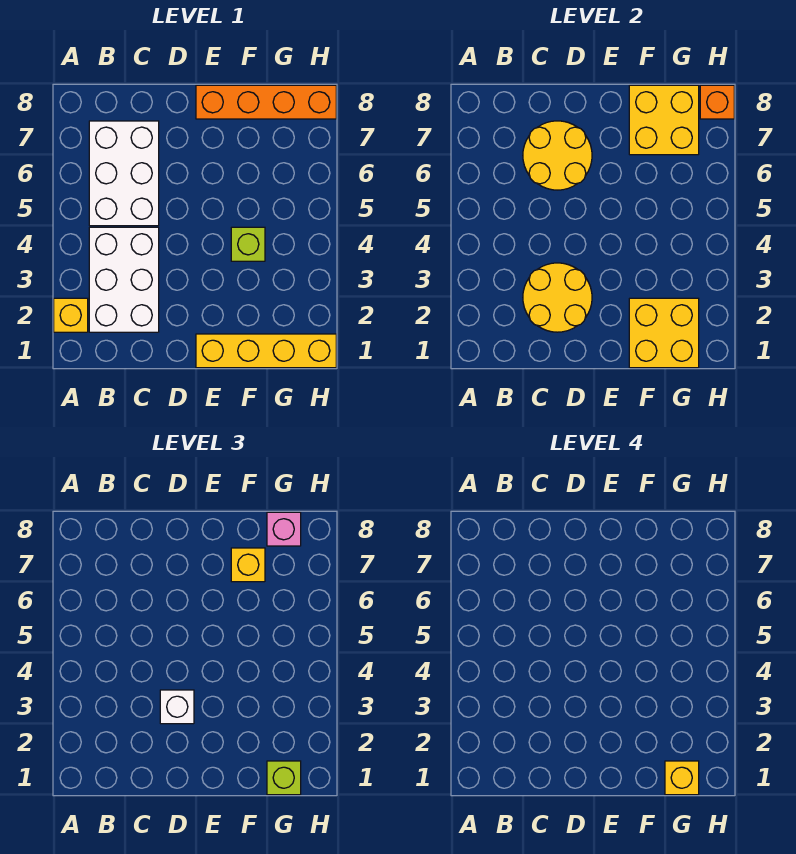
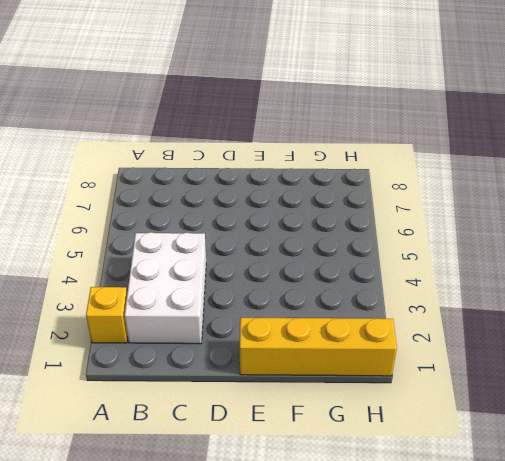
none -> white brick B5:C7 level 1
none -> orange brick E8:H8 level 1
none -> lime brick F4 level 1

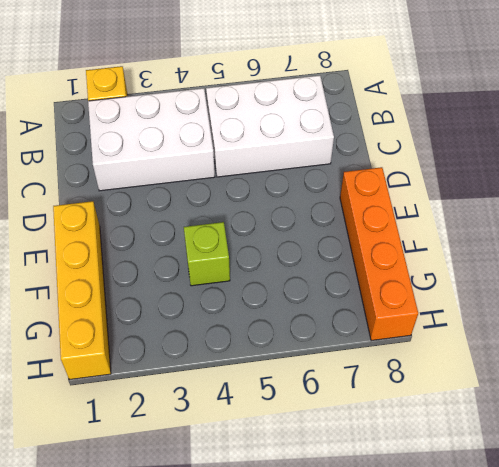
none -> yellow round brick C2:D3 level 2
none -> yellow round brick C6:D7 level 2
none -> yellow brick F1:G2 level 2

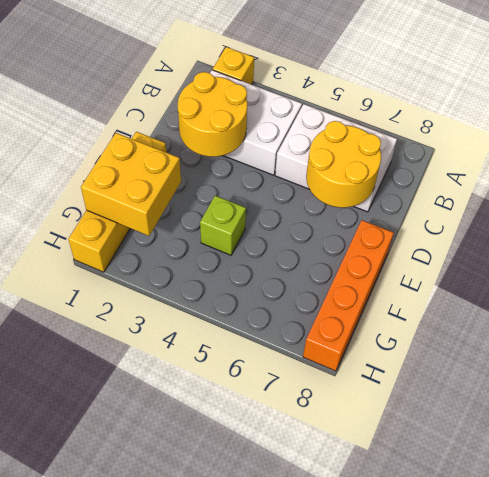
none -> yellow brick F7:G8 level 2
none -> orange brick H8 level 2
none -> white brick D3 level 3

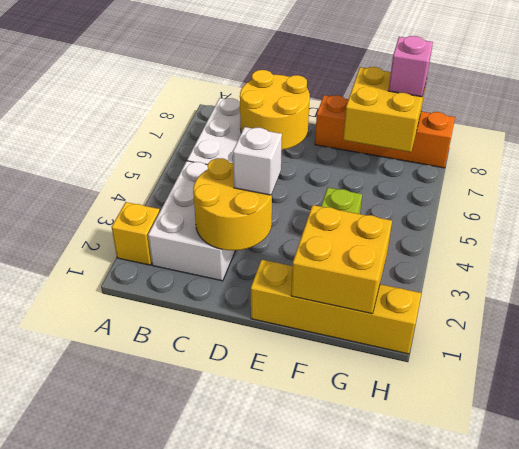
none -> orange brick H8 level 2
none -> yellow brick F7 level 3
none -> lime brick G1 level 3

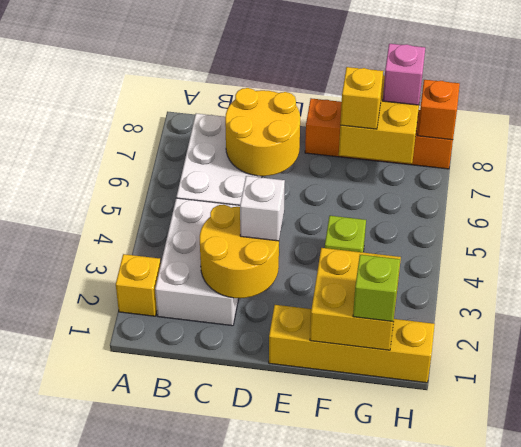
none -> yellow brick G1 level 4

